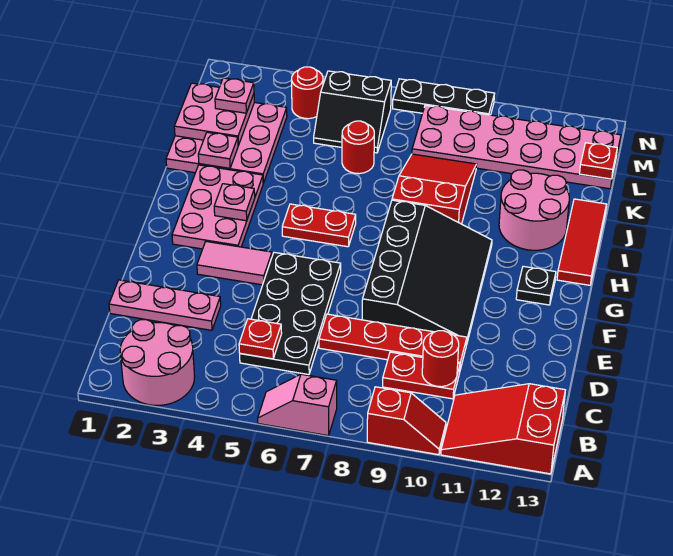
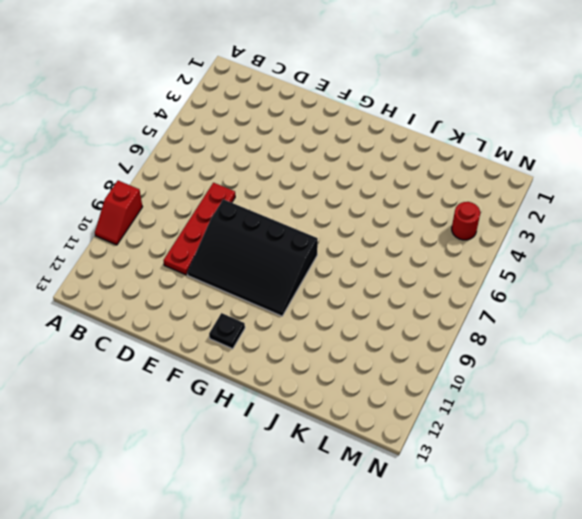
none -> pink round brick A2:B3 level 1
none -> pink slope A6:A7 level 1 top 7
none -> red slope A11:B13 level 1 top 13

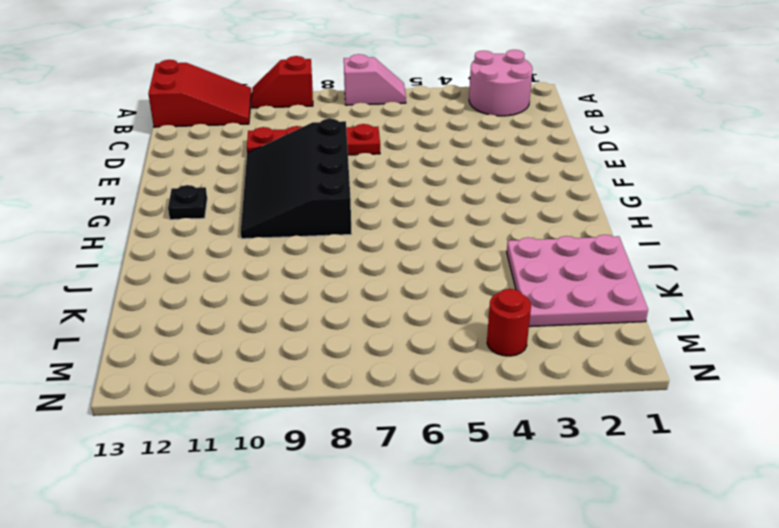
none -> black plate C5:F6 level 1
none -> red plate C9:C10 level 1
none -> pink plate D1:D3 level 1

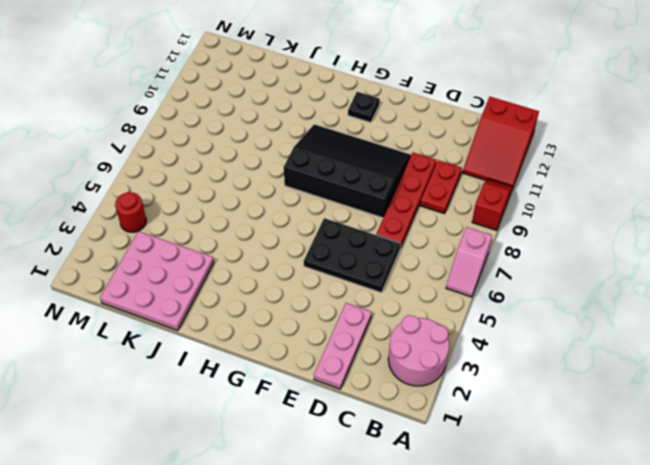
black plate D5:F6 level 1 -> black plate C5:F6 level 1
none -> pink tile F3:F4 level 1
none -> pink plate G2:I3 level 1
none -> red plate H5:H6 level 1

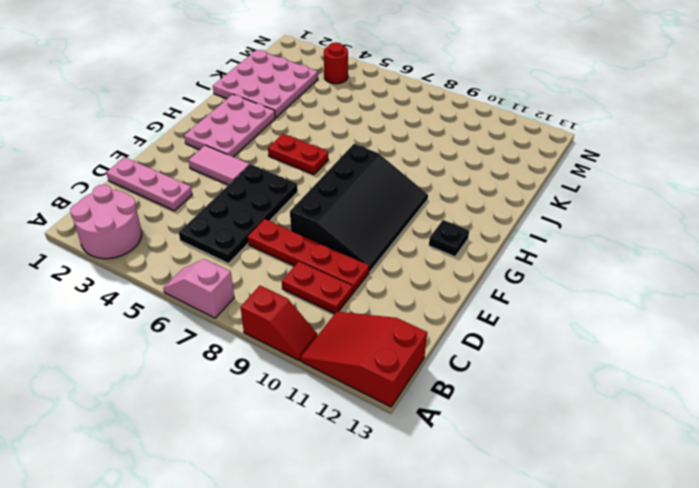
none -> red tile H13:J13 level 1
none -> red slope I8:K9 level 1 top I
none -> pink round brick I11:J12 level 1

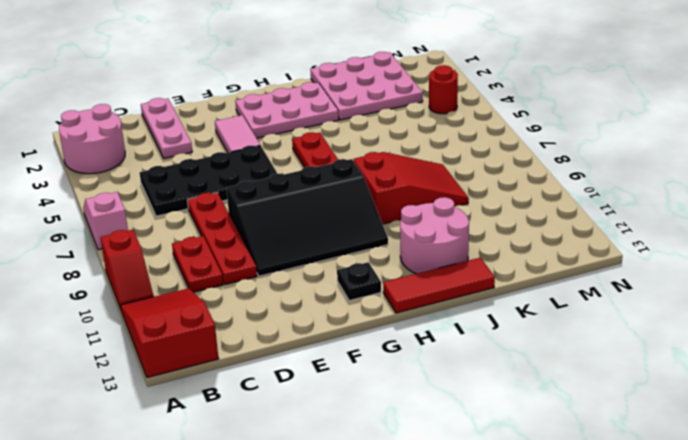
none -> red round brick K6 level 1
none -> black slope L5:M6 level 1 top M
none -> pink plate L8:M13 level 1

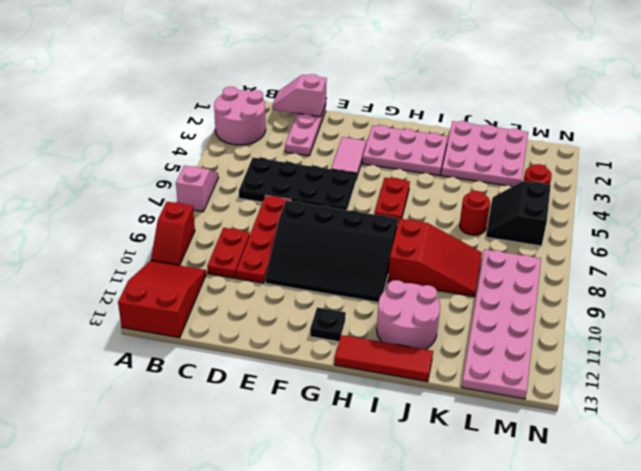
pink slope C1:D1 level 2 top D -> none
none -> black plate N7:N9 level 1
none -> red plate C5 level 2
none -> red round brick C10 level 2

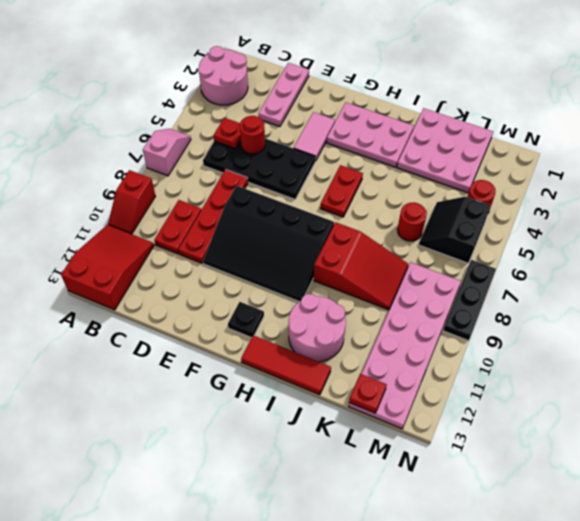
red round brick D5 level 2 -> red round brick C10 level 2
none -> pink plate H3 level 2
none -> pink plate J2 level 2
none -> pink plate K1:L2 level 2

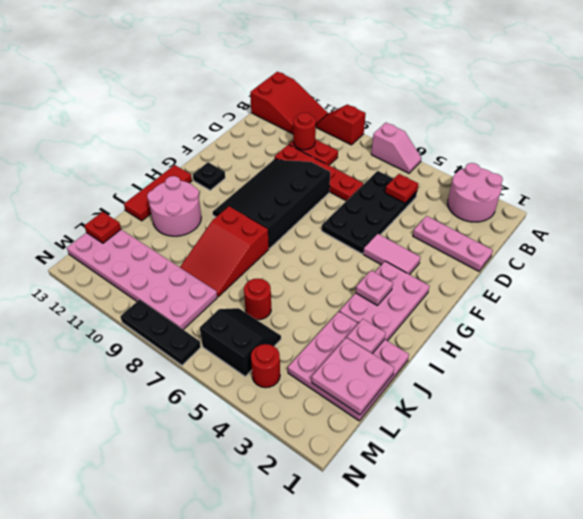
none -> red plate H5:H6 level 1
none -> pink plate L2 level 3

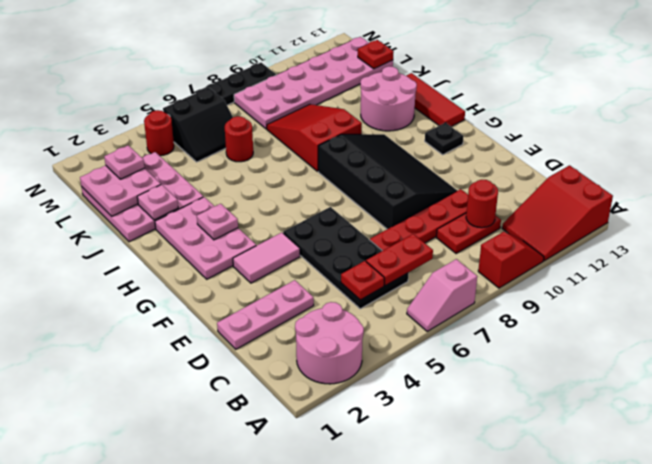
red plate C6:C7 level 2 -> red plate H5:H6 level 1

